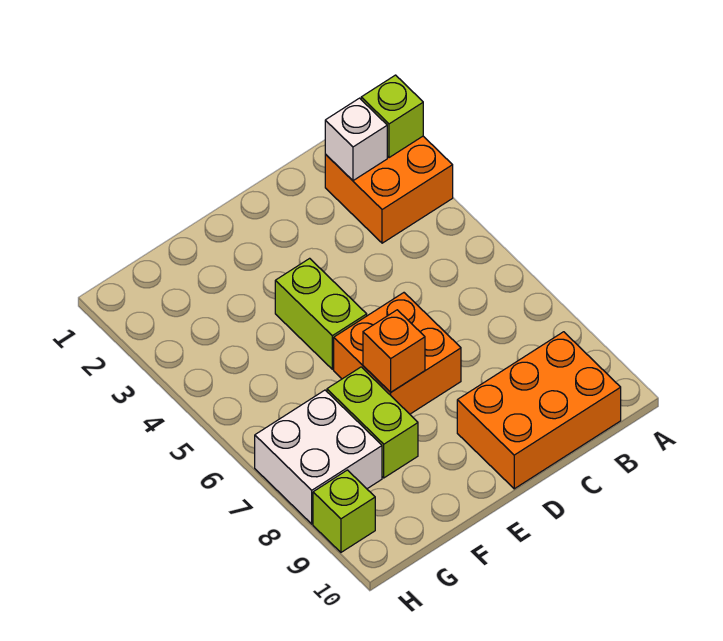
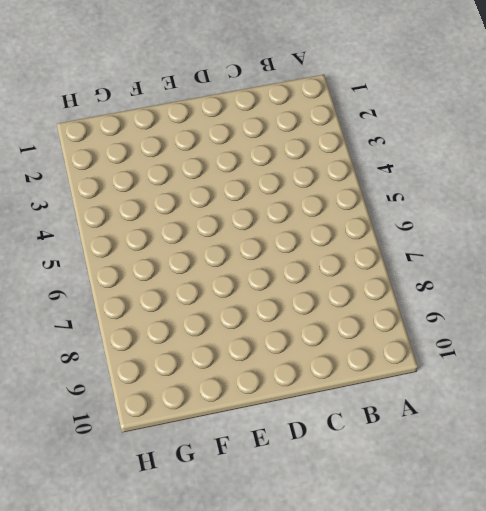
none -> orange brick A2:B3 level 1
none -> orange brick B9:D10 level 1

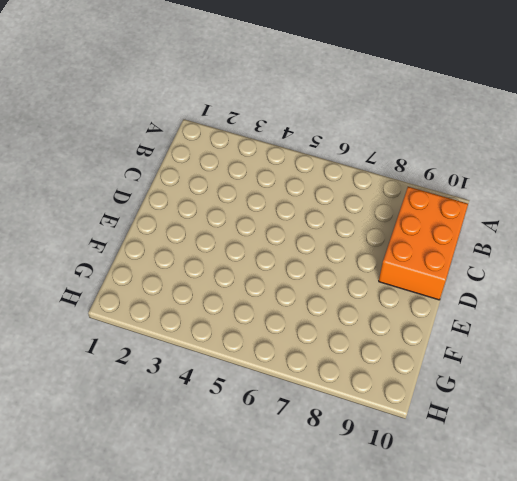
none -> orange brick A2:B3 level 1
none -> orange brick D6:E7 level 1

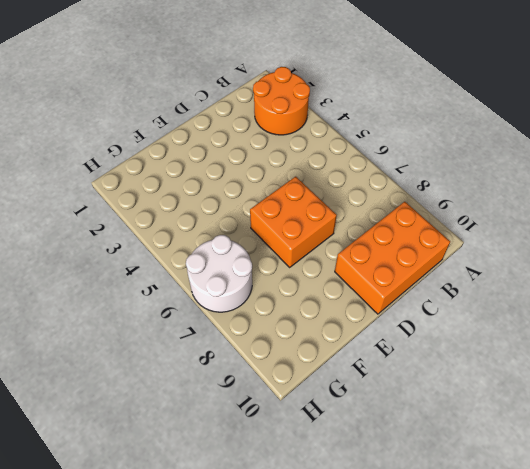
orange round brick A2:B3 level 1 -> orange brick A2:B3 level 1
white round brick G6:H7 level 1 -> white brick G7:H8 level 1
none -> lime brick E4:E5 level 1
none -> lime brick F7:F8 level 1

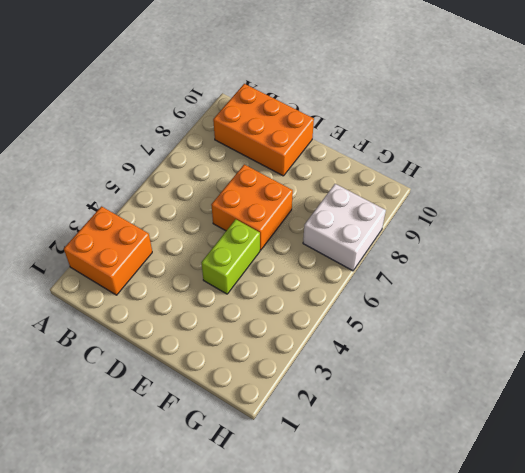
none -> lime brick F7:F8 level 1
none -> lime brick H9 level 1

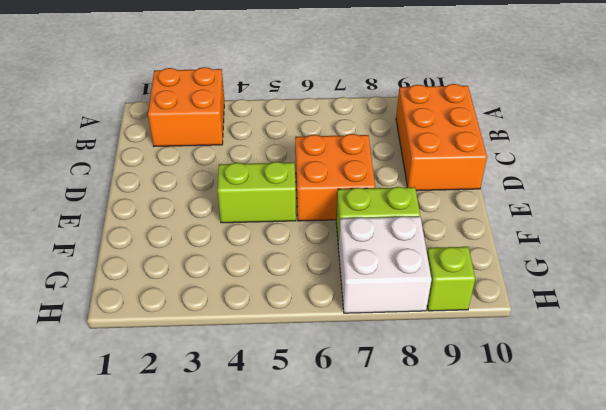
none -> lime brick A2 level 2
none -> white brick B2 level 2

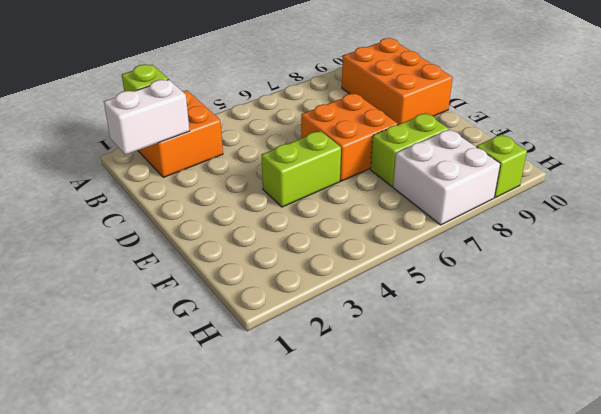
white brick B1:B2 level 2 -> white brick B2 level 2
none -> orange brick E7 level 2

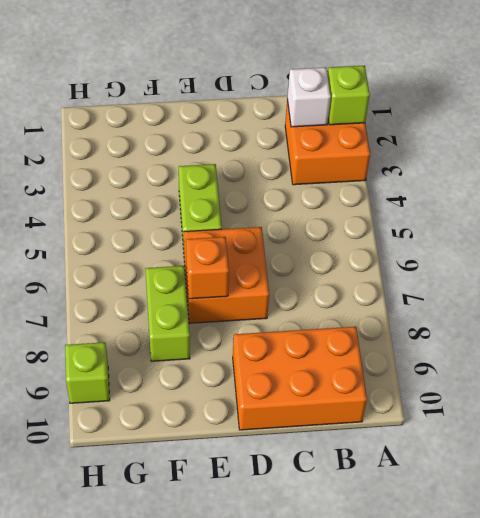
none -> white brick G7:H8 level 1

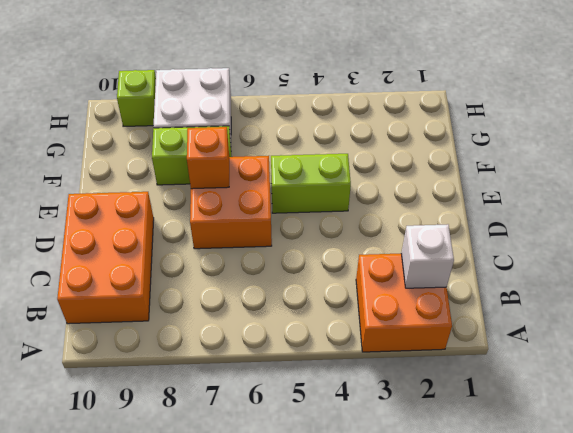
none -> lime brick A2 level 2

